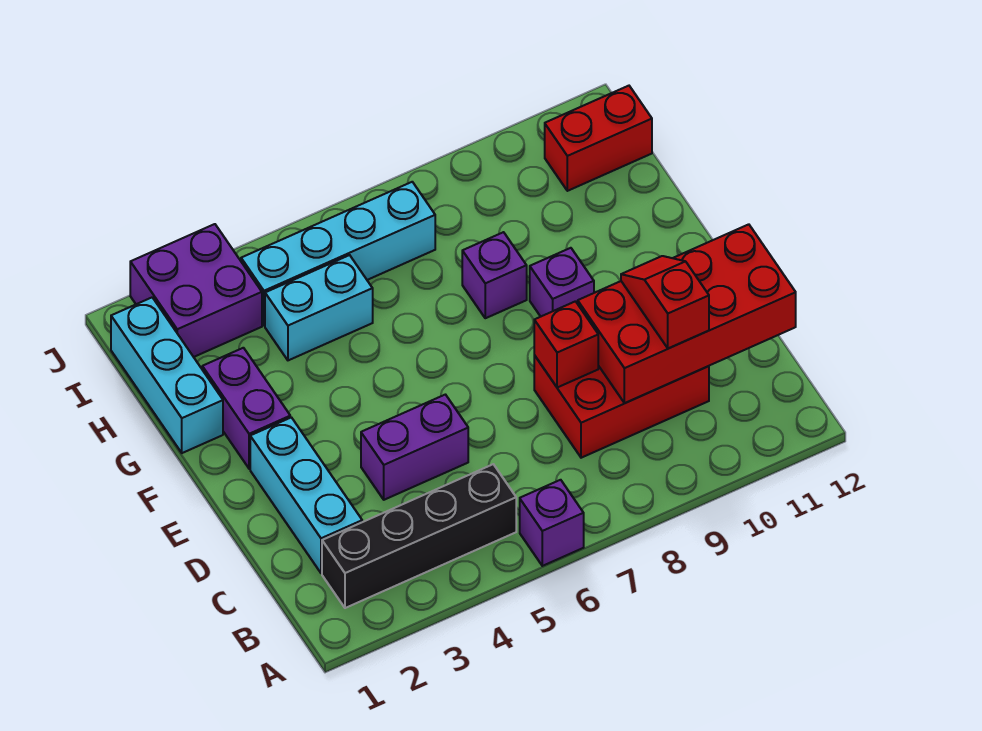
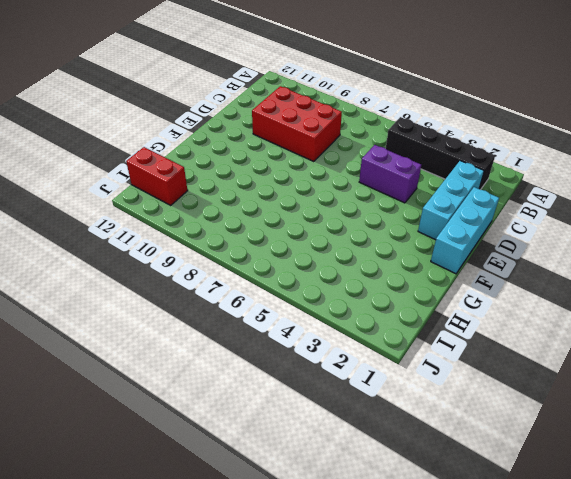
cyan brick D1:F1 level 1 -> cyan brick G1:I1 level 1
none -> purple brick A6 level 1
none -> purple brick F2:G2 level 1
none -> purple brick F9 level 1

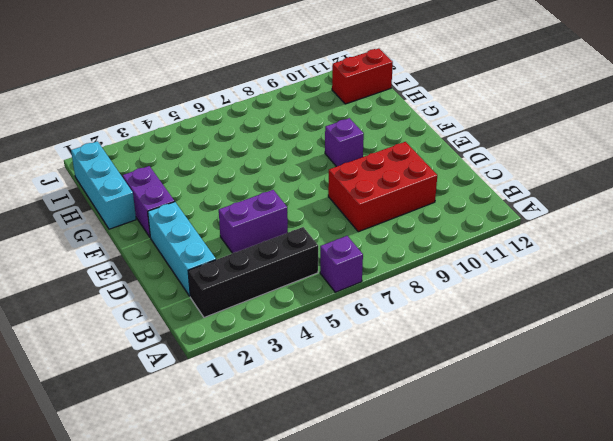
none -> purple brick G8 level 1
none -> cyan brick H4:H5 level 1
none -> purple brick I2:J3 level 1

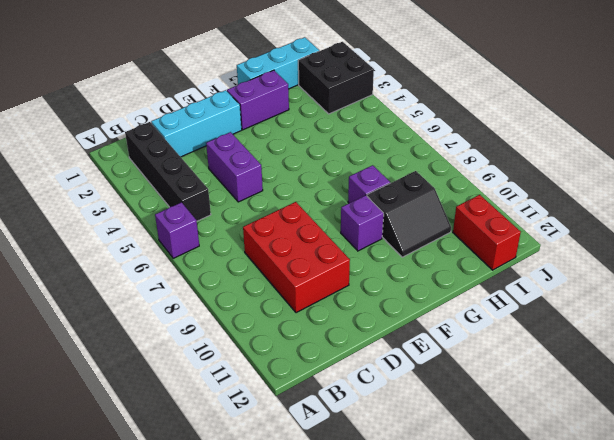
black slope G9:H10 level 1 top 9 -> none
black brick I2:J3 level 1 -> purple brick I2:J3 level 1
none -> cyan brick H4:H5 level 1
none -> cyan brick I4:I7 level 1
none -> red brick C9:D12 level 2

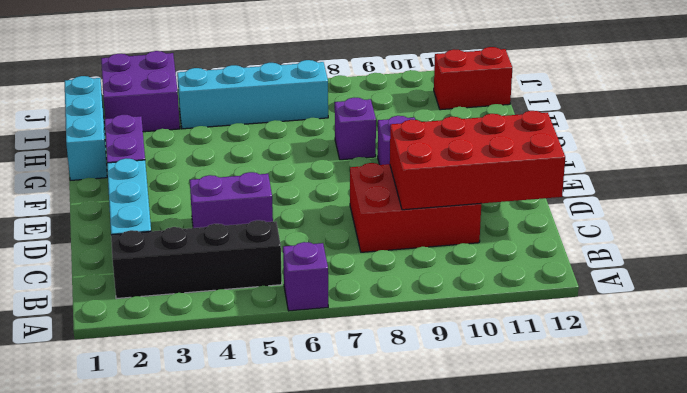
none -> cyan brick H4:H5 level 1
none -> red brick D8 level 2
none -> red slope C10:D10 level 3 top C

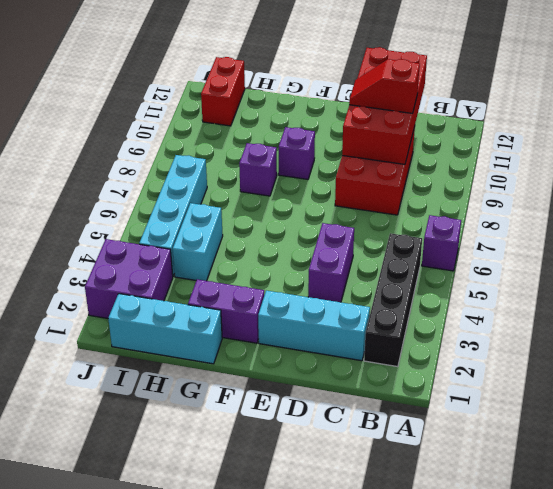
none -> red brick D8 level 2

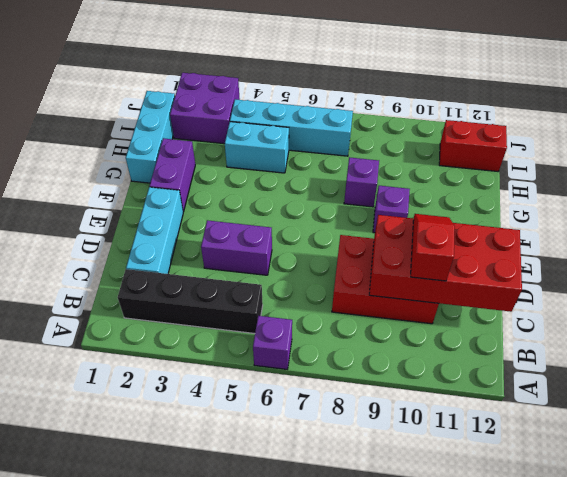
none -> red brick D8 level 2

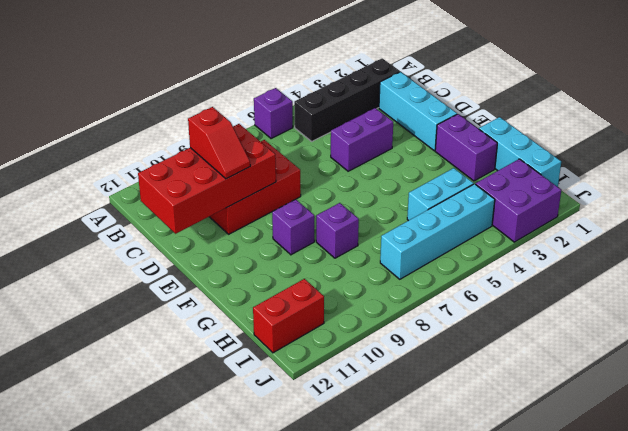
none -> red brick D8 level 2

